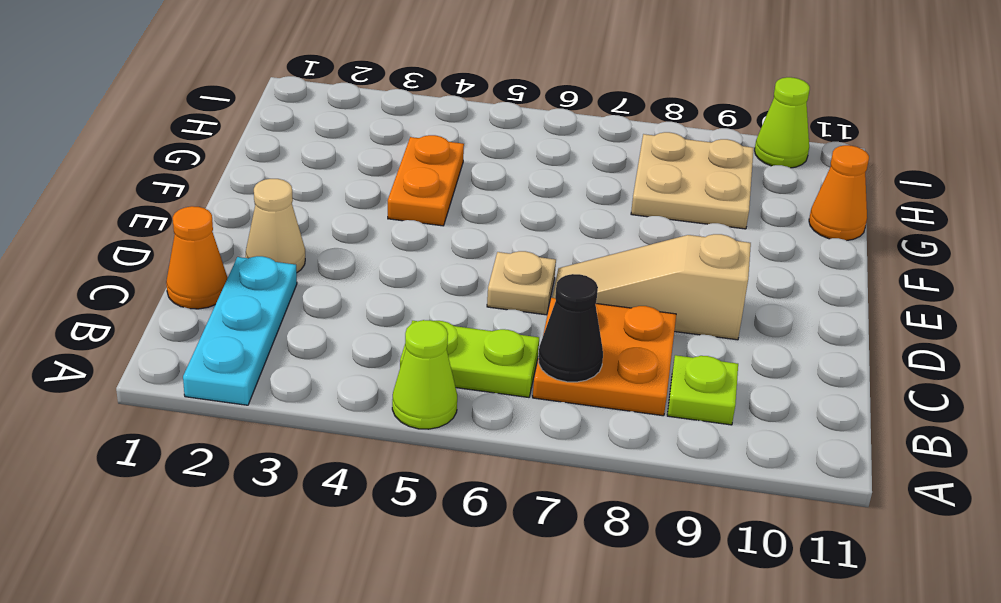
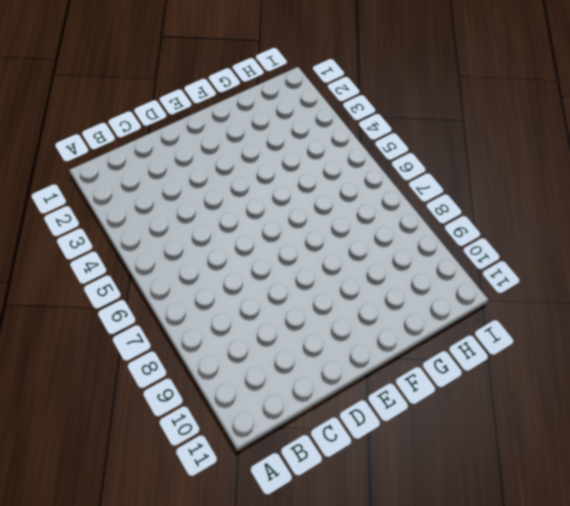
none -> cyan plate A2:C2 level 1
none -> lime cone A5 level 1
none -> lime plate B5:B6 level 1

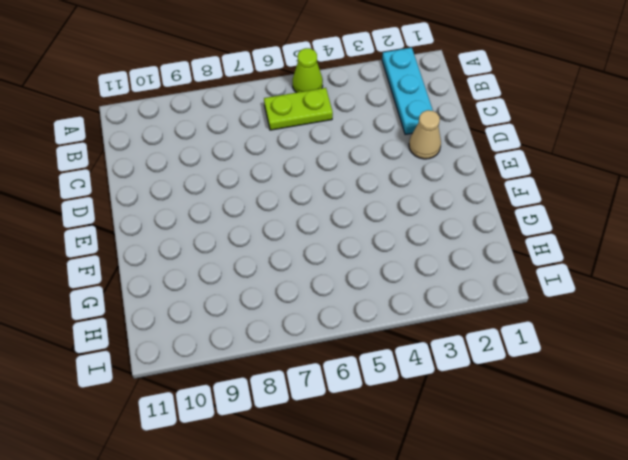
none -> orange plate B7:C8 level 1
none -> lime plate B9 level 1
none -> orange cone C1 level 1

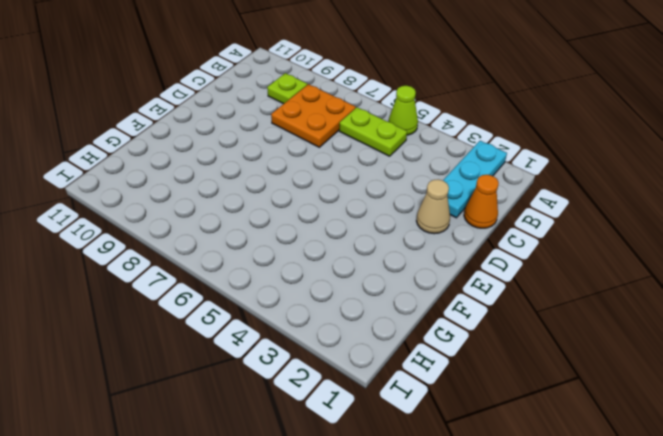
none -> tan plate D6 level 1
none -> tan slope D7:D9 level 1 top 9
none -> orange plate F4:G4 level 1

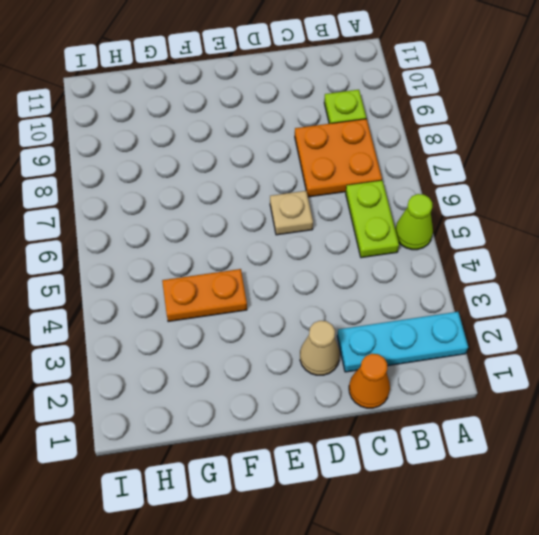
none -> tan slope D7:D9 level 1 top 9
none -> tan plate G8:H9 level 1
none -> orange cone G11 level 1

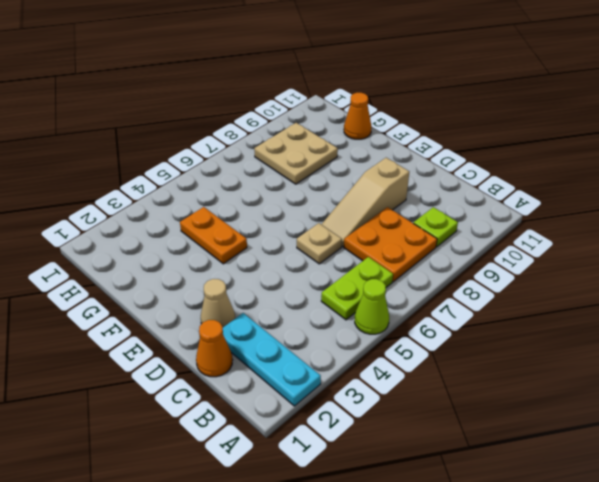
none -> lime cone I10 level 1
none -> black cone B7 level 2

